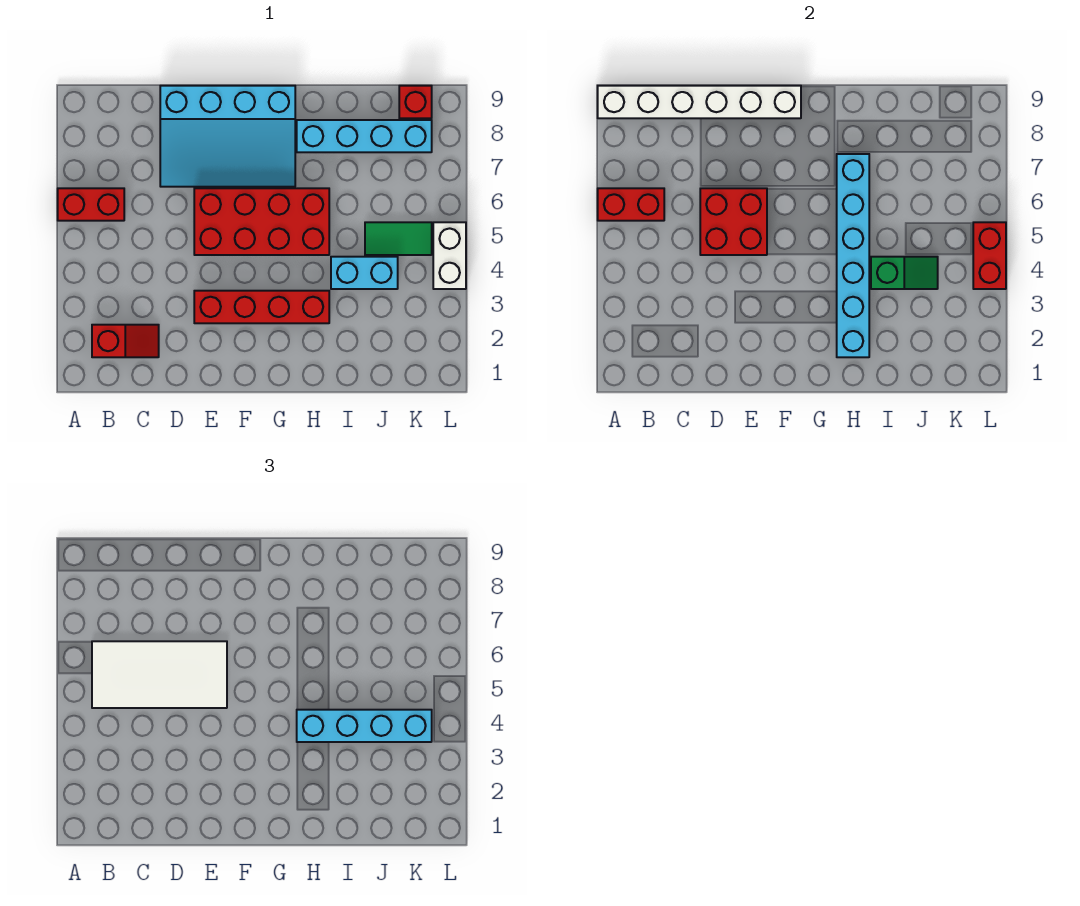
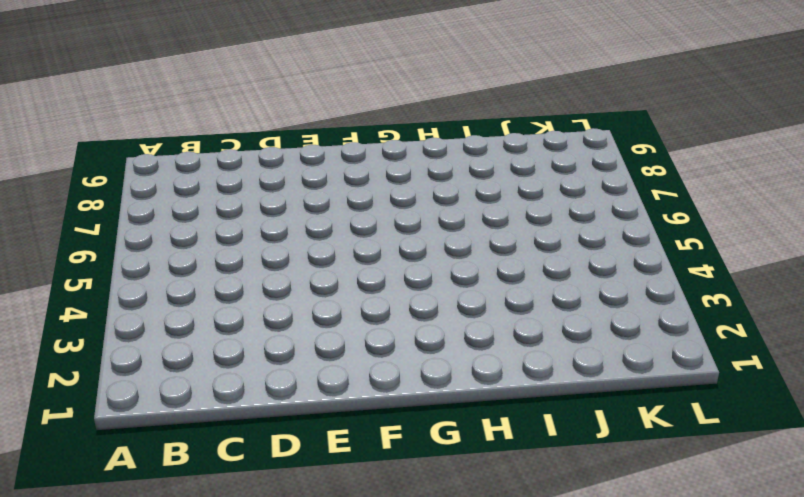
none -> red brick A6:B6 level 1
none -> red slope B2:C2 level 1 top B
none -> cyan slope D7:G9 level 1 top 9

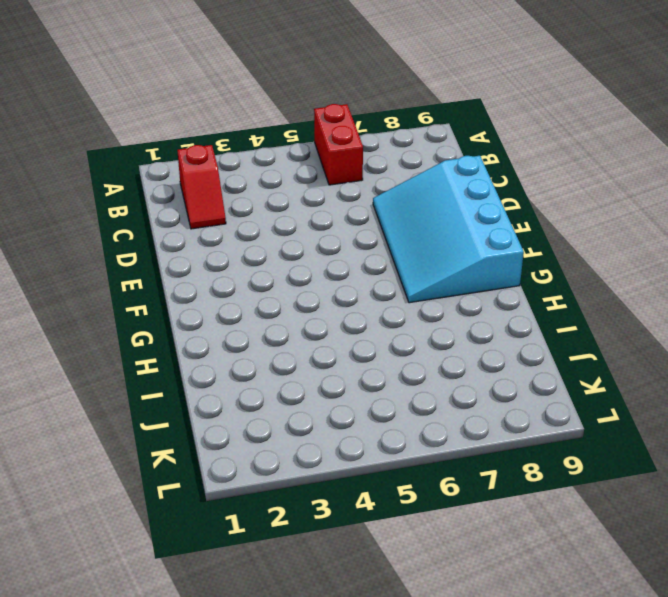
none -> red brick E3:H3 level 1
none -> red brick E5:H6 level 1
none -> cyan brick H8:K8 level 1

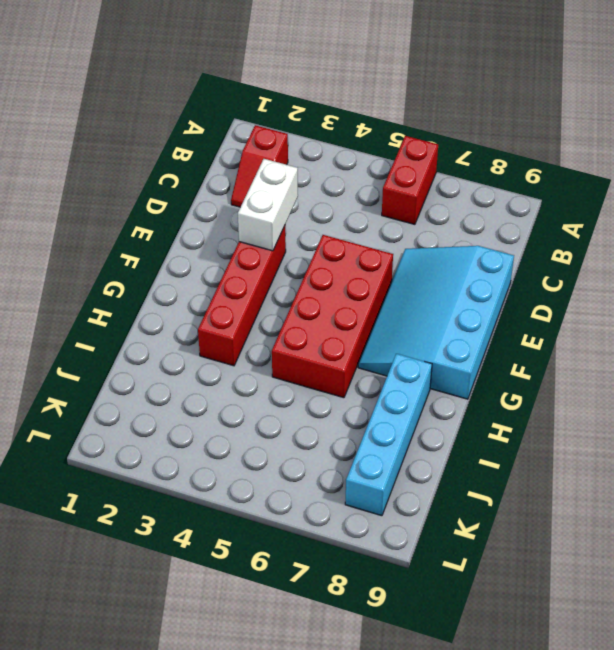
white brick D3:E3 level 2 -> white brick L4:L5 level 1
none -> cyan brick I4:J4 level 1
none -> green tile J5:K5 level 1
none -> red brick K9 level 1

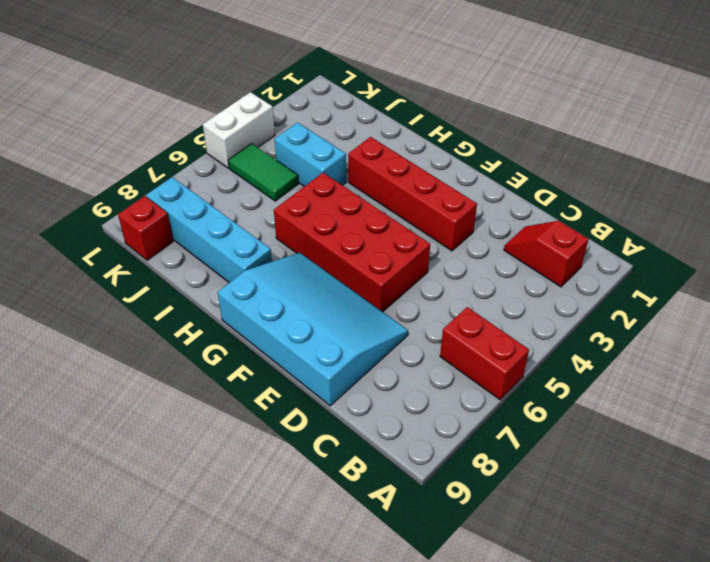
none -> red brick A6:B6 level 2
none -> white brick A9:F9 level 2
none -> red brick D5:E6 level 2

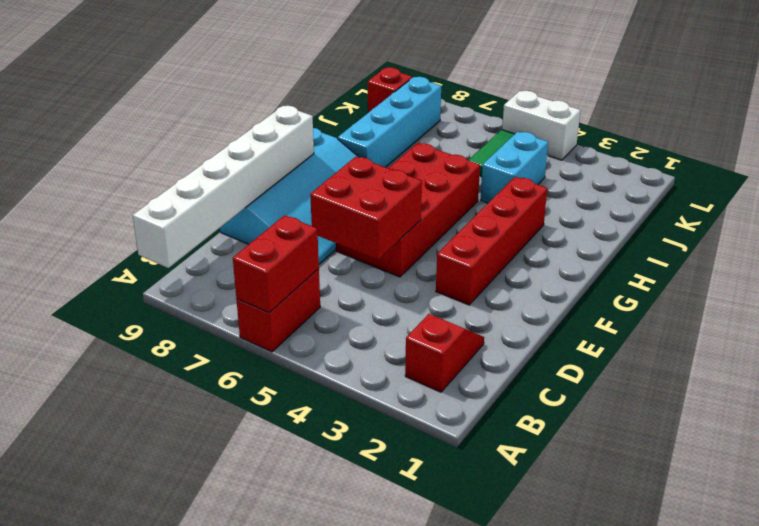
none -> cyan brick H2:H7 level 2
none -> green slope I4:J4 level 2 top I
none -> red brick L4:L5 level 2

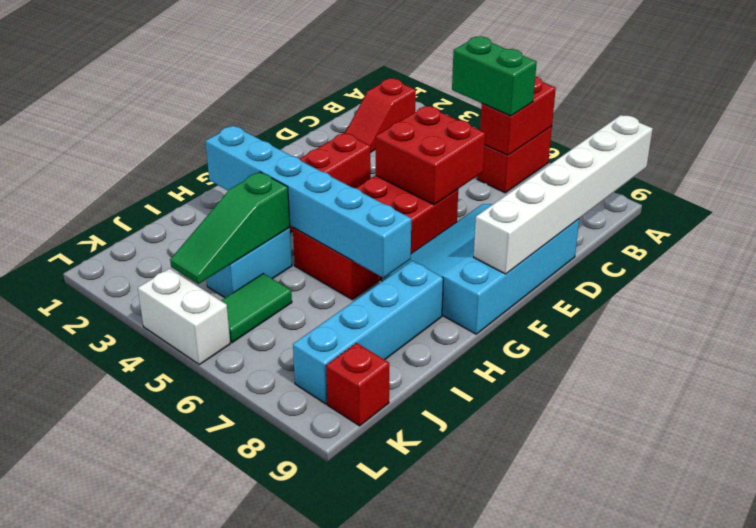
green brick B5:B6 level 3 -> white tile B5:E6 level 3
green slope I4:K4 level 2 top I -> green slope I4:J4 level 2 top I
none -> red brick L4:L5 level 2
none -> cyan brick H4:K4 level 3

